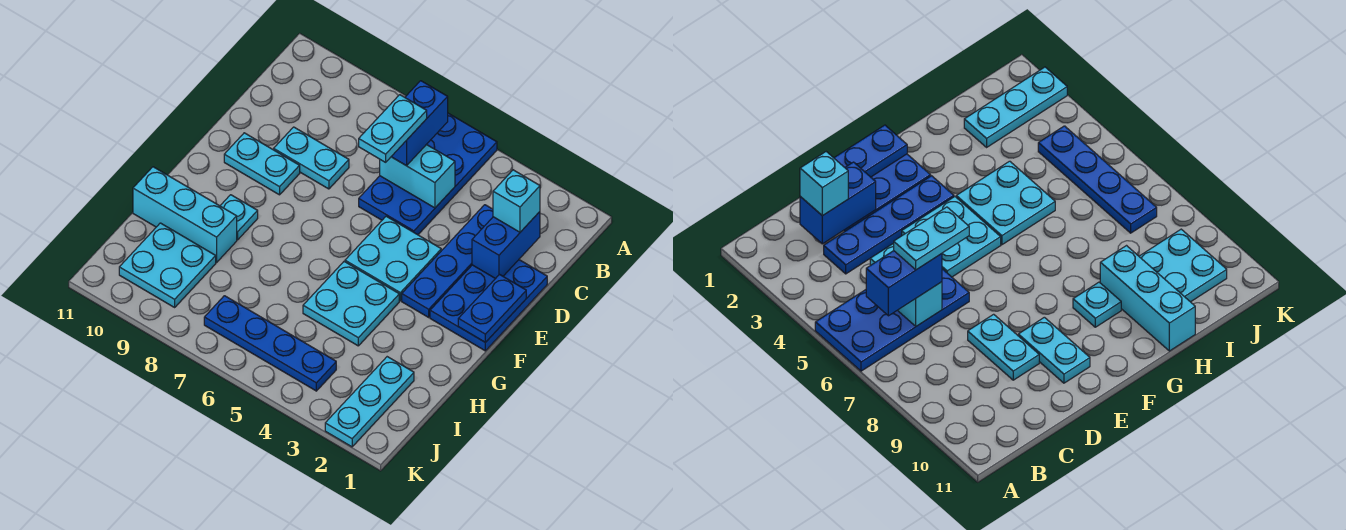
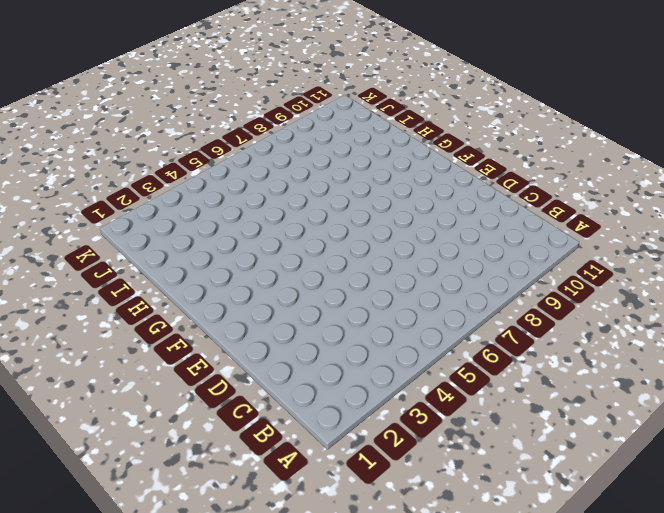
none -> blue plate A5:D6 level 1
none -> blue plate C3:F3 level 1
none -> blue plate D1:F2 level 1

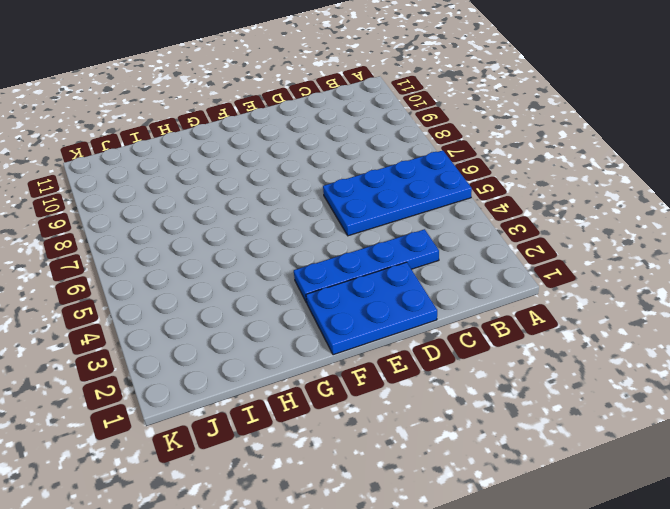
none -> cyan plate D8:D9 level 1
none -> cyan plate E4:F5 level 1
none -> cyan plate E9:E10 level 1

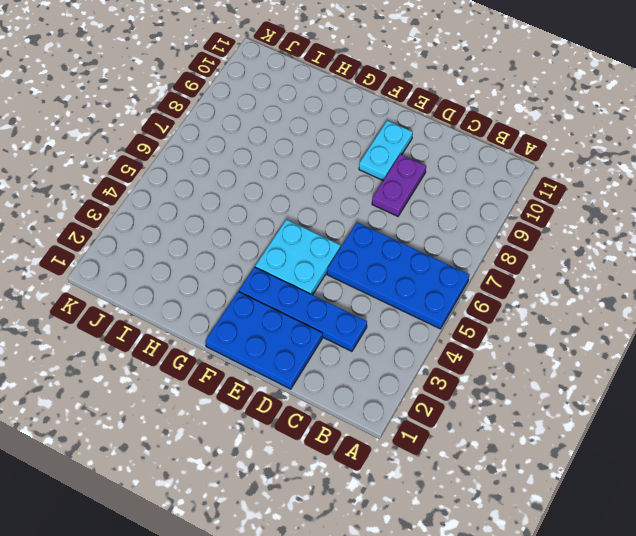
purple plate D8:D9 level 1 -> cyan plate D8:D9 level 1
none -> cyan plate G4:H5 level 1
none -> cyan plate G9 level 1
none -> cyan brick H9:H11 level 1

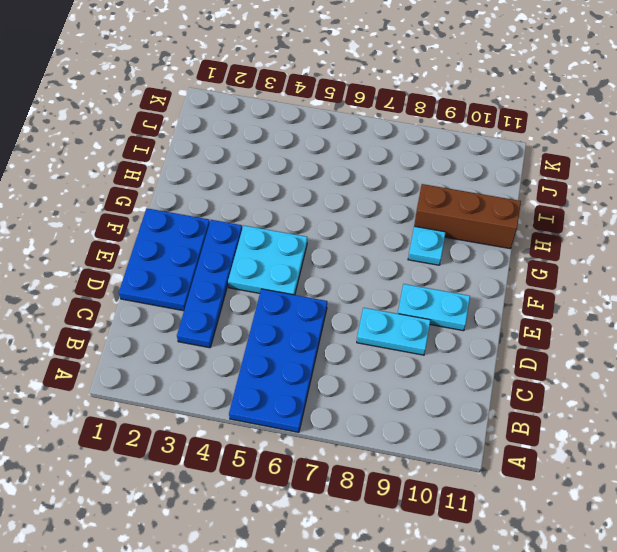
brown brick H9:H11 level 1 -> cyan brick H9:H11 level 1
none -> cyan plate G4:H5 level 1
none -> cyan plate I2:K2 level 1
none -> cyan plate I9:J10 level 1

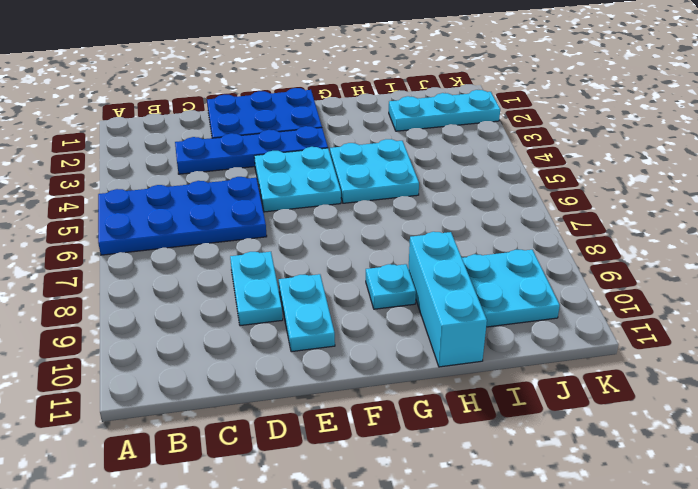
none -> blue plate J4:J7 level 1
none -> blue brick C2:D2 level 2
none -> cyan brick C5:C6 level 2

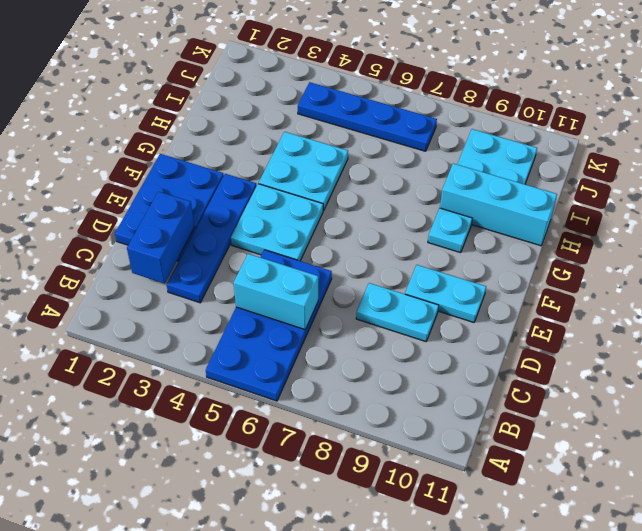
none -> cyan plate I2:K2 level 1
none -> blue plate E1:F1 level 2
none -> blue brick B6:C6 level 3

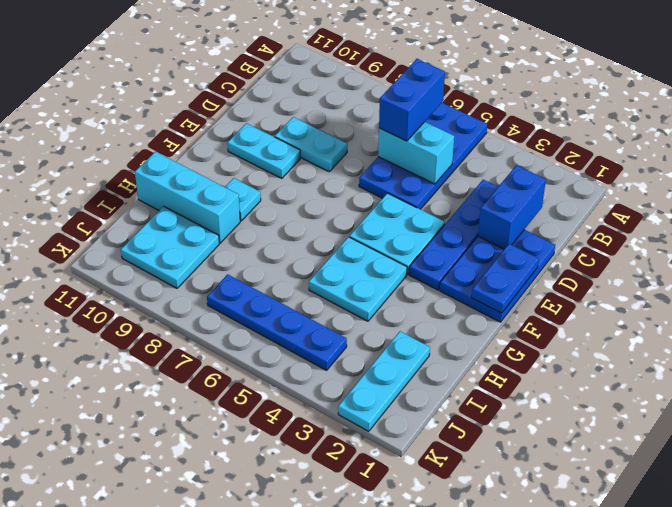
none -> cyan brick C2 level 3
none -> cyan plate C6:D6 level 4

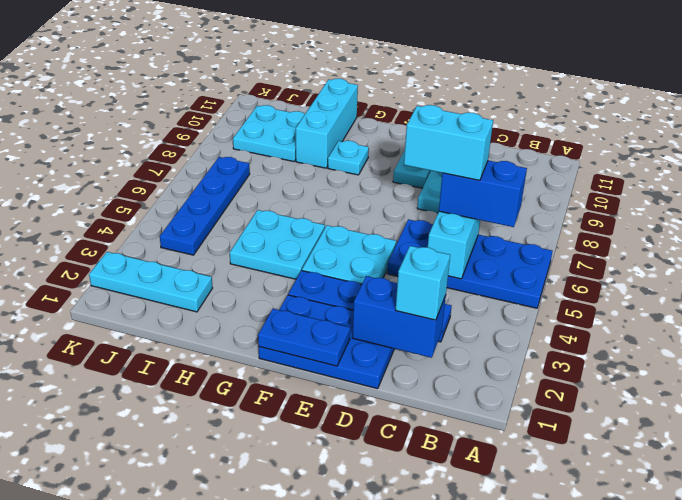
cyan brick C6:D6 level 4 -> cyan plate C6:D6 level 4

